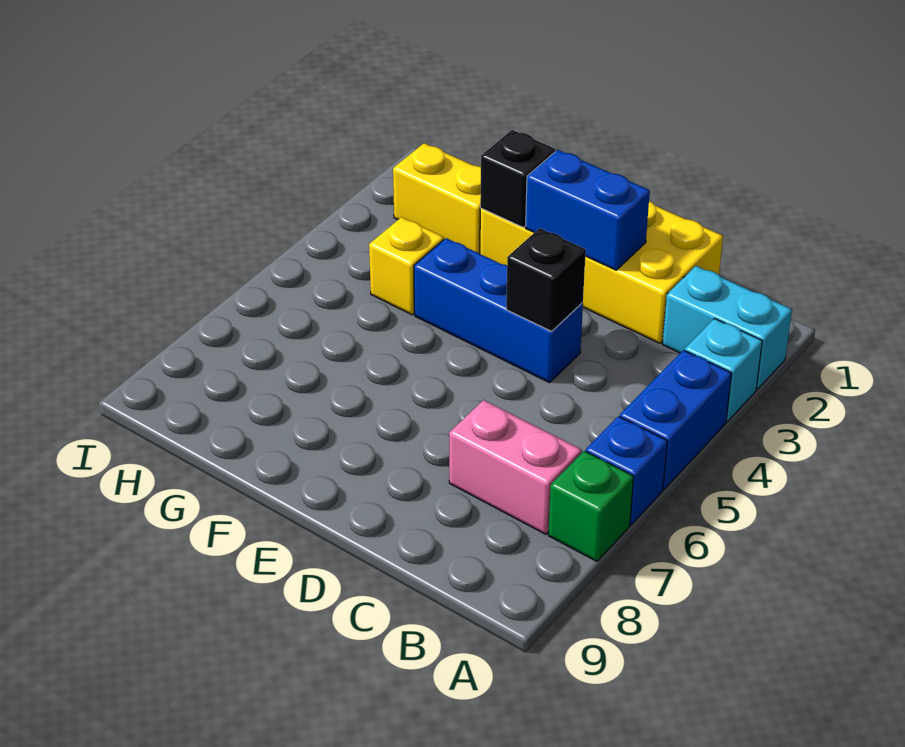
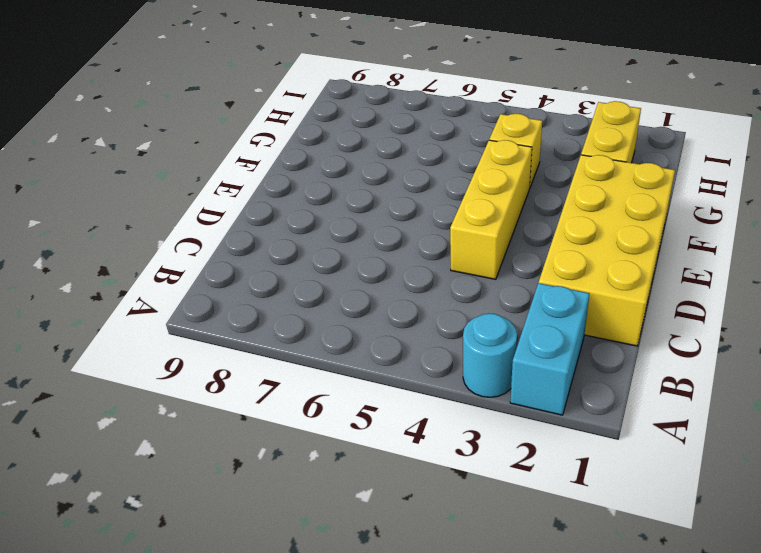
cyan round brick A3 level 1 -> cyan brick A3 level 1
yellow brick D4:F4 level 1 -> blue brick D4:F4 level 1
none -> blue brick A4:A5 level 1
none -> blue brick A6 level 1
none -> green brick A7 level 1

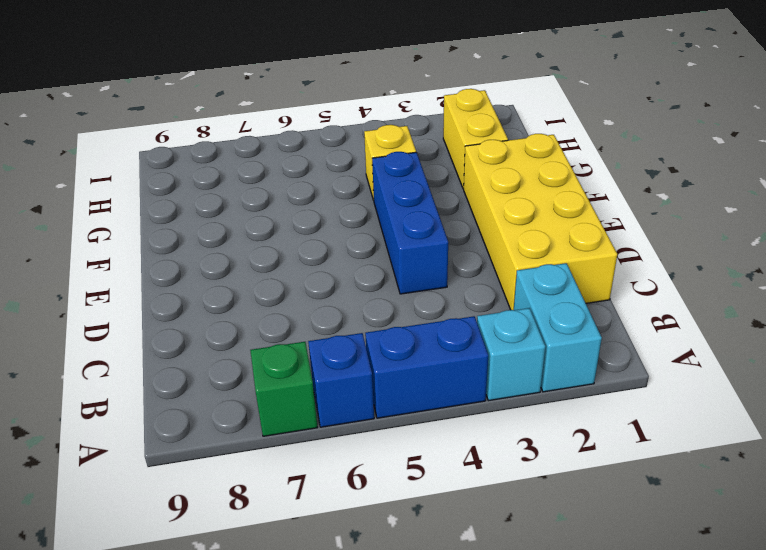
none -> pink brick B7:C7 level 1
none -> blue brick D2:E2 level 2
none -> black brick D4 level 2

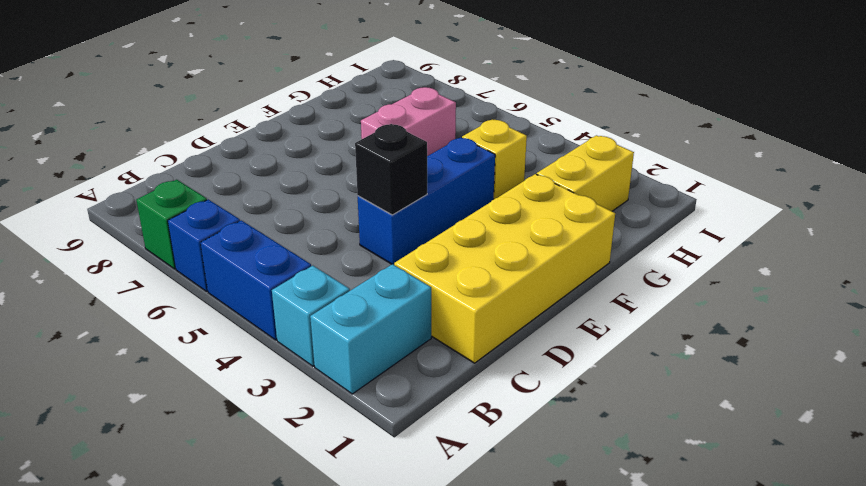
pink brick F6:G6 level 1 -> pink brick B7:C7 level 1
none -> blue brick D2:E2 level 2
none -> black brick F2 level 2

